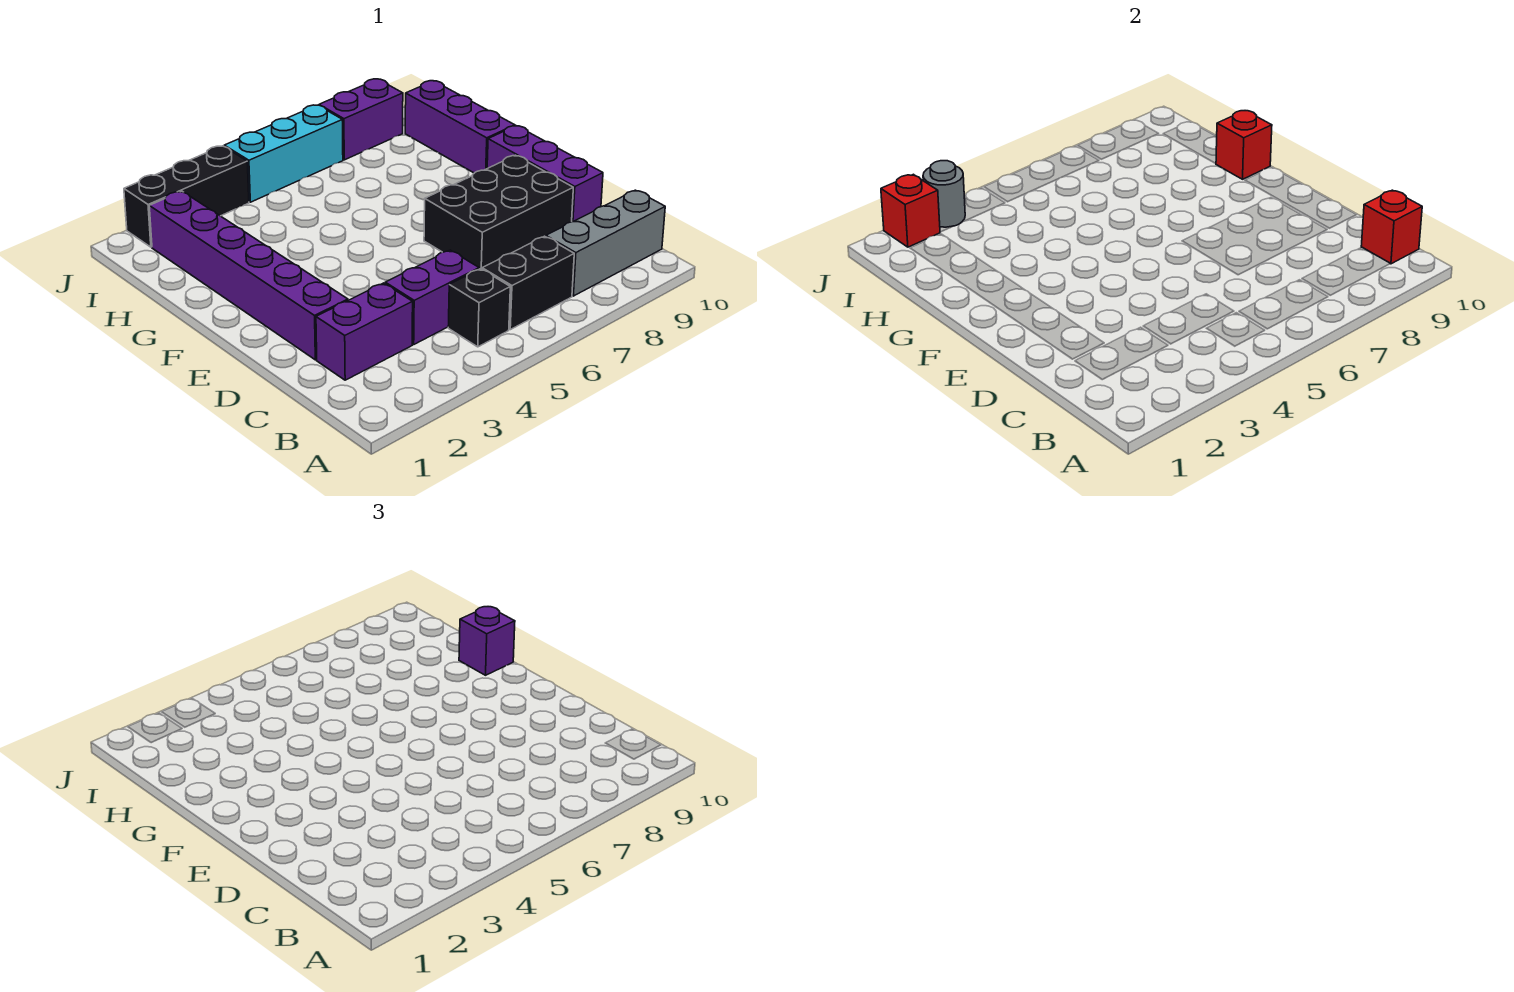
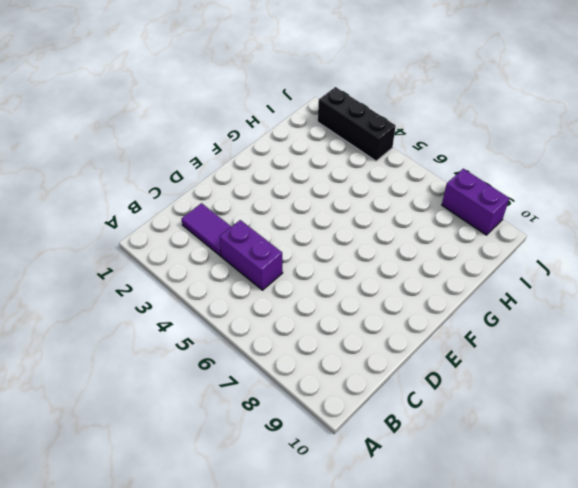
purple tile C2:C3 level 1 -> purple brick C2:C3 level 1
none -> black brick B5 level 1
none -> black brick B6:B7 level 1
none -> grey brick B8:B10 level 1

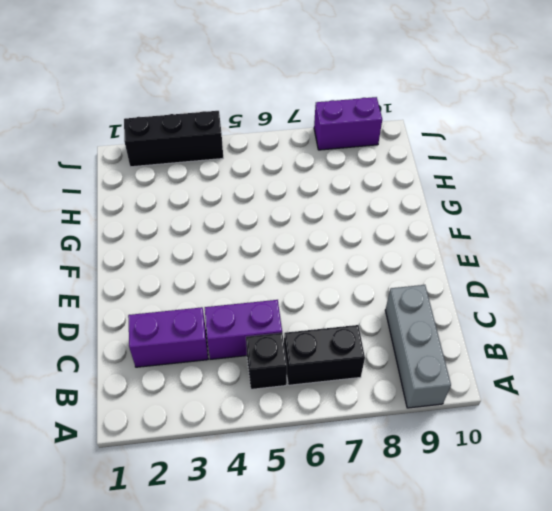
grey brick A9:C9 level 1 -> grey brick B8:B10 level 1
none -> purple brick D2:I2 level 1
none -> black brick D7:E9 level 1
none -> purple brick D10:F10 level 1

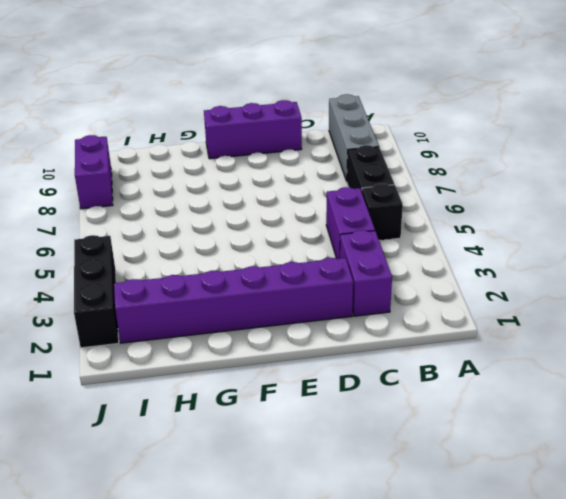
none -> black brick D7:E9 level 1
none -> purple brick G10:I10 level 1
none -> cyan brick J5:J7 level 1

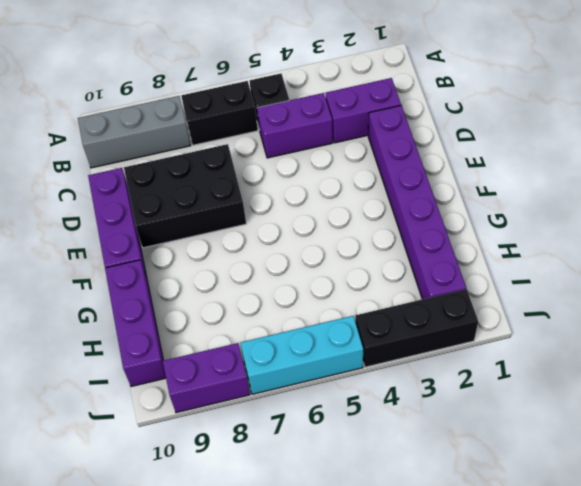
none -> red brick B10 level 2
none -> red brick G10 level 2
none -> red brick J2 level 2

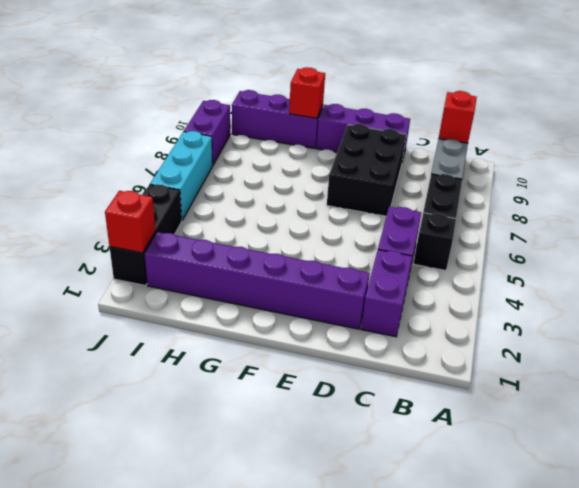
none -> grey round brick J3 level 2
none -> purple brick G10 level 3

